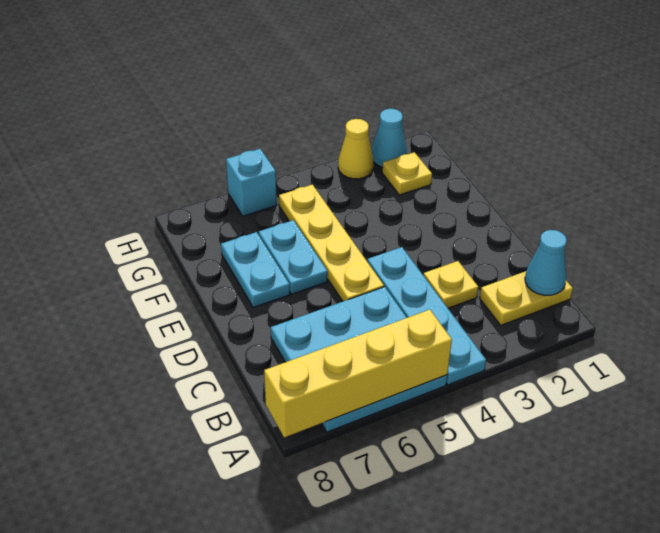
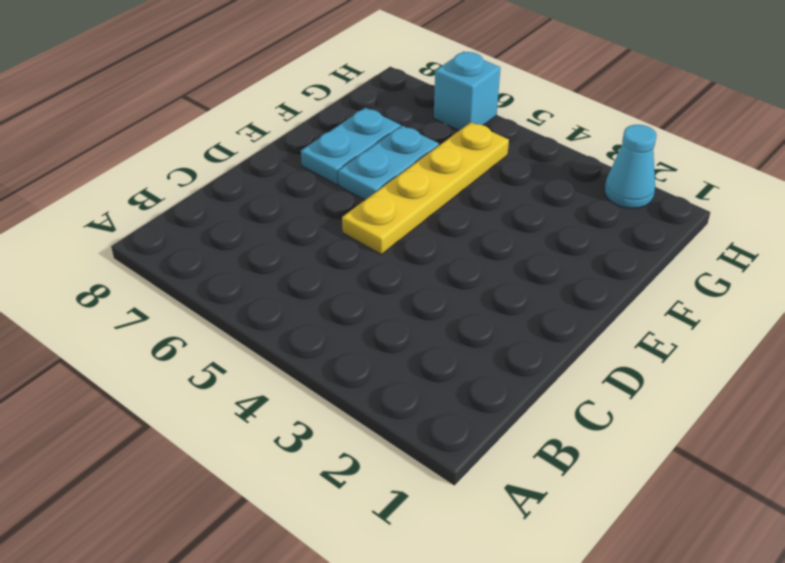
none -> cyan plate A4:D4 level 1
none -> cyan plate A5:C7 level 1
none -> yellow plate B1:B2 level 1

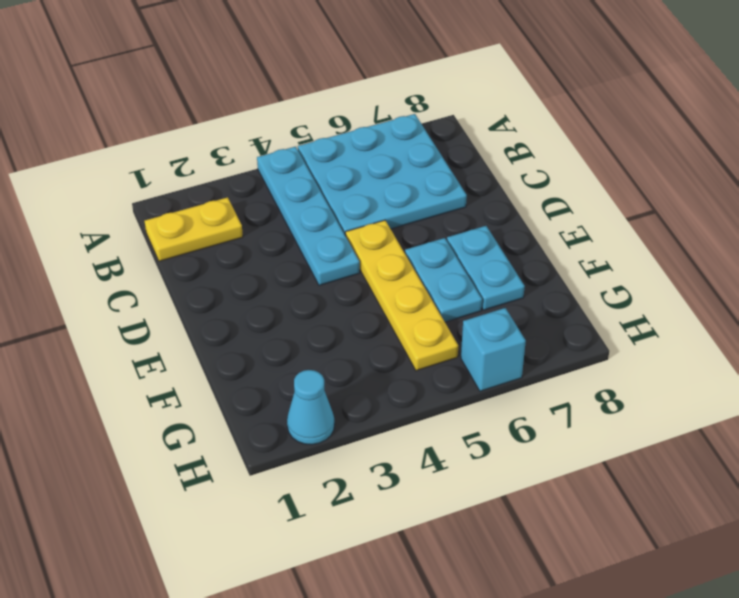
none -> yellow plate C3 level 1
none -> yellow plate G2 level 1
none -> yellow cone H3 level 1

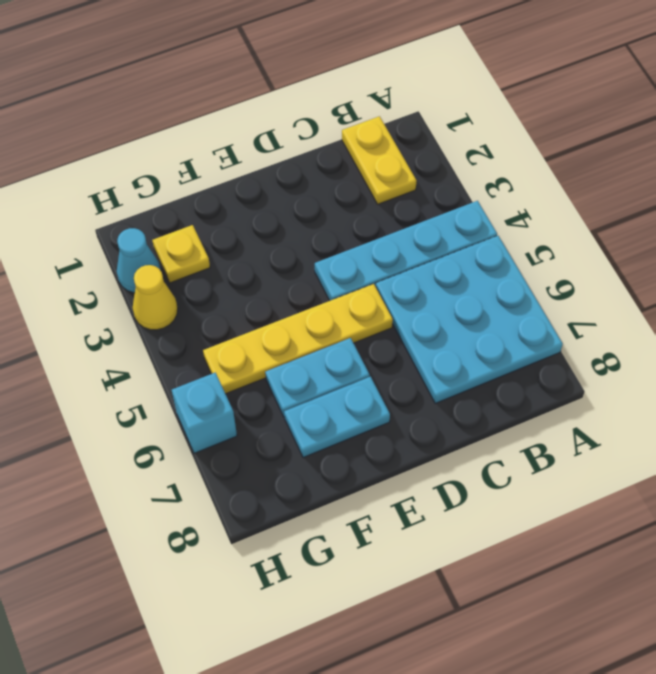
none -> yellow plate C3 level 1
none -> yellow brick A5:A8 level 2
none -> cyan cone B1 level 2

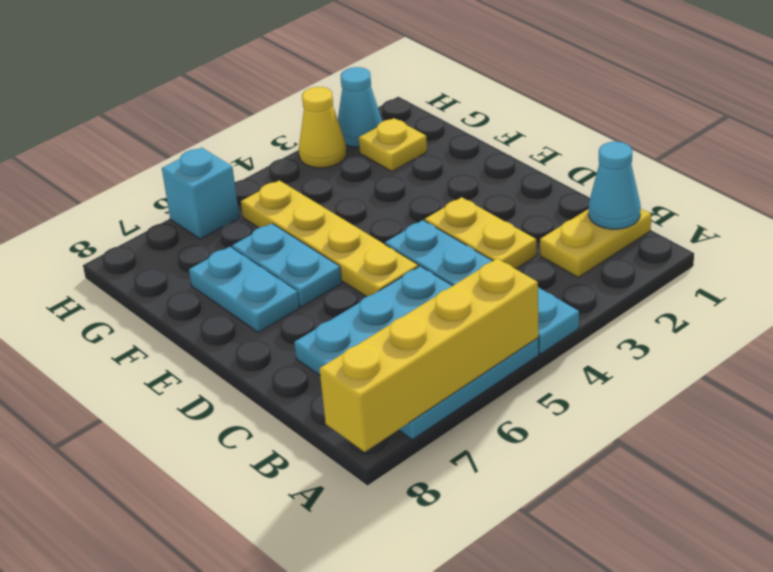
yellow plate C3:D3 level 1 -> yellow plate C3 level 1

